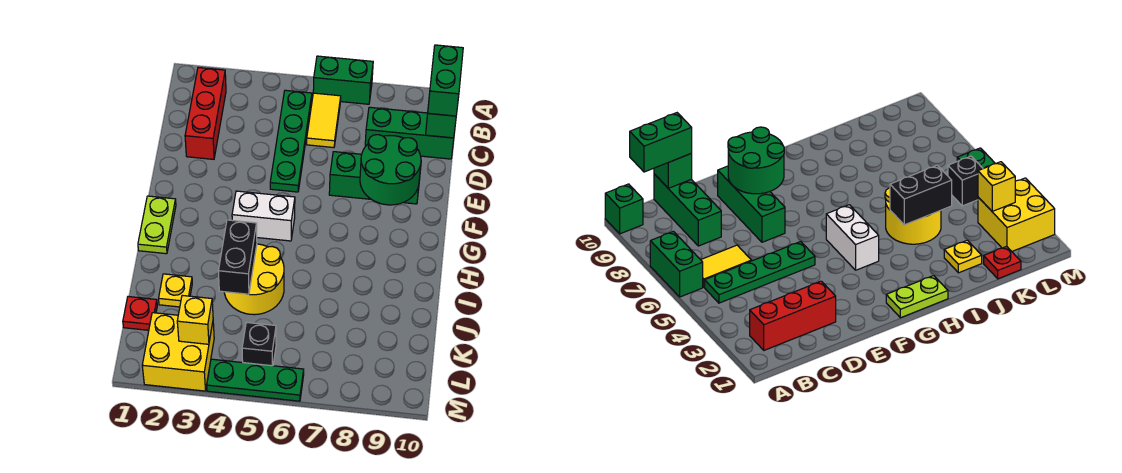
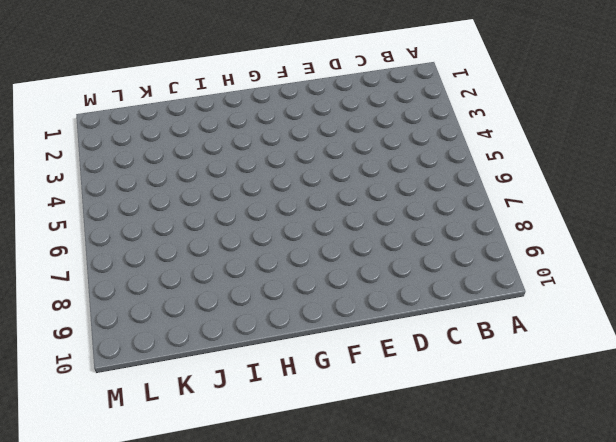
none -> green brick A6:A7 level 1
none -> green brick A10 level 1
none -> red brick B2:D2 level 1

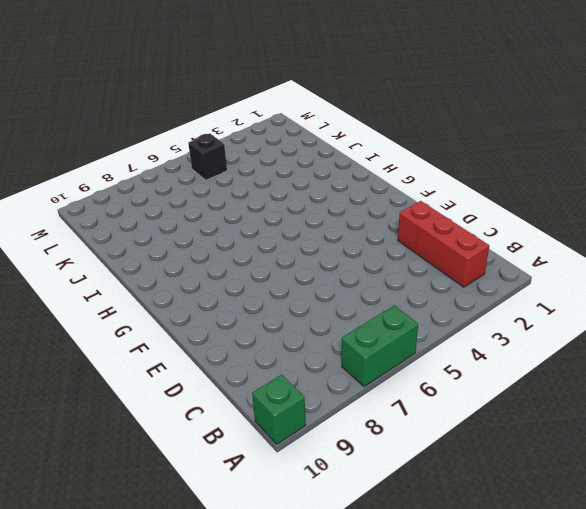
none -> green plate B5:E5 level 1
none -> yellow tile B6:C6 level 1
none -> green brick C8:C10 level 1

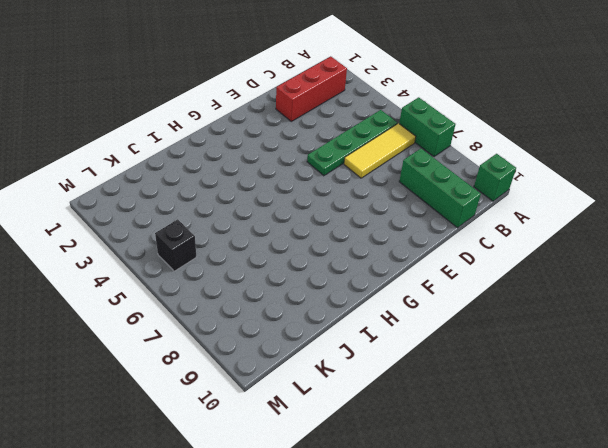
yellow tile B6:D6 level 1 -> yellow tile B6:C6 level 1
none -> green brick E7:E9 level 1
none -> lime plate G1:H1 level 1
none -> white brick G4:G5 level 1

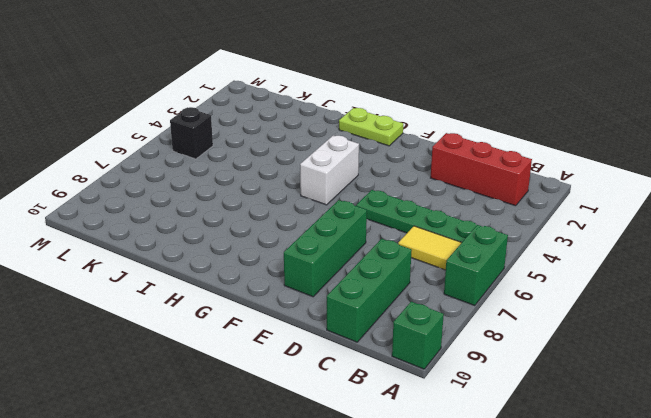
none -> yellow round brick I4:J5 level 1
none -> yellow plate J2 level 1
none -> red plate K1 level 1

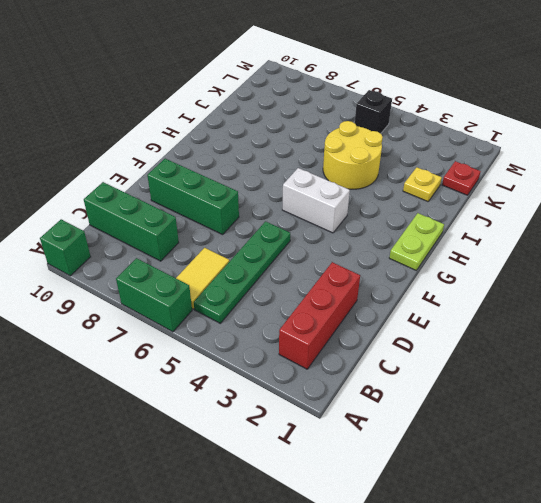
none -> yellow brick L2:M3 level 1
none -> green plate M4:M6 level 1
none -> green brick C10 level 2

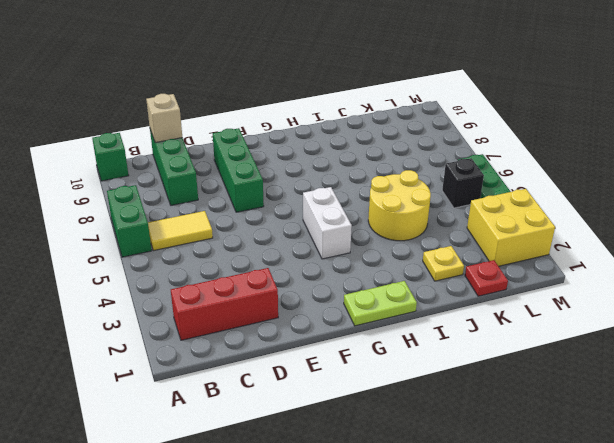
tan brick C10 level 2 -> green brick C10 level 2
none -> green plate B5:E5 level 1
none -> green round brick E8:F9 level 2
none -> black brick I4:J4 level 2

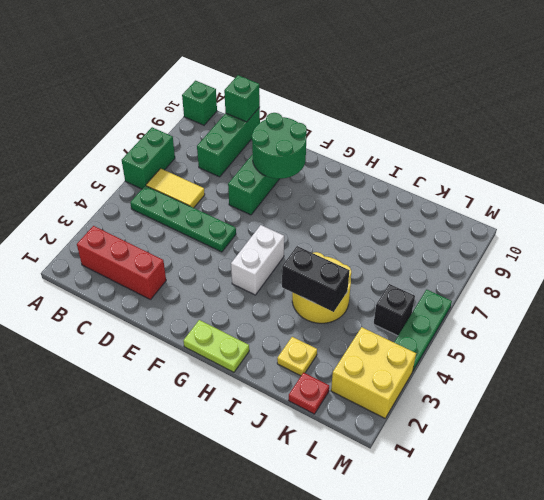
none -> yellow brick L3 level 2
none -> green brick B10:C10 level 3

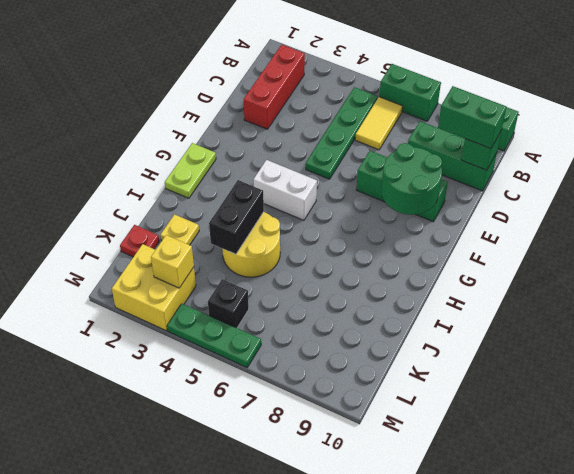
green brick C9:C10 level 3 -> green brick B10:C10 level 3

